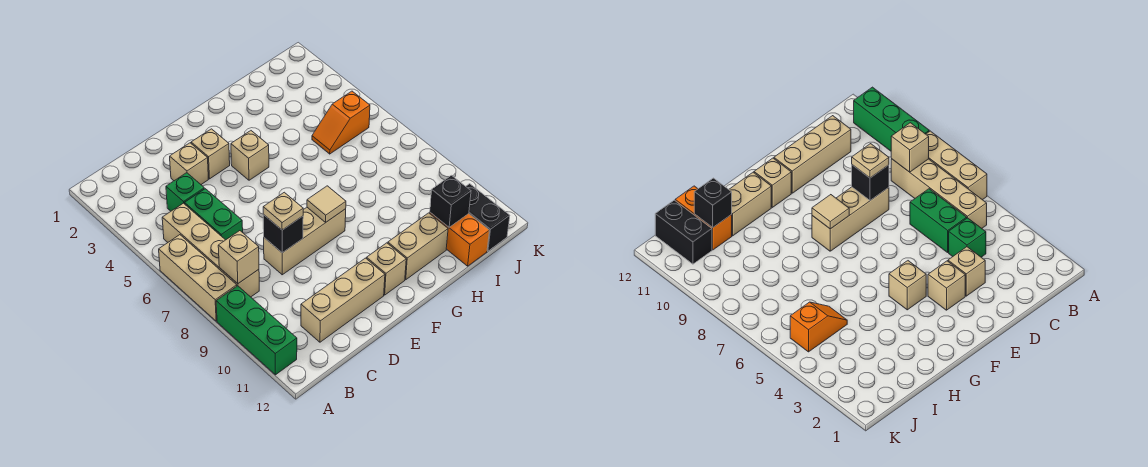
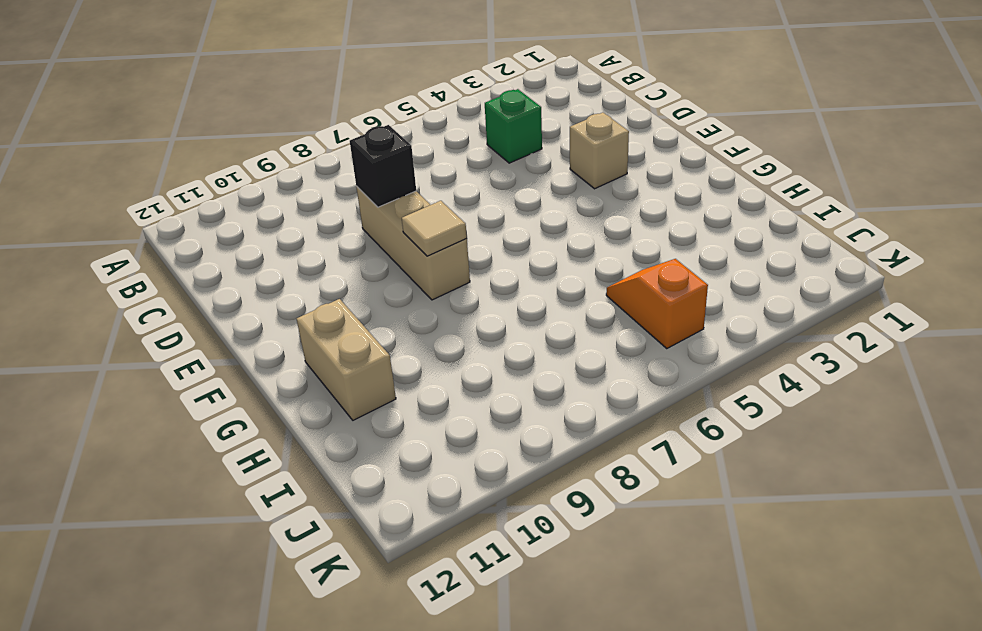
none -> tan brick A6:A8 level 1
none -> green brick A9:A11 level 1
none -> tan brick B5:B8 level 1

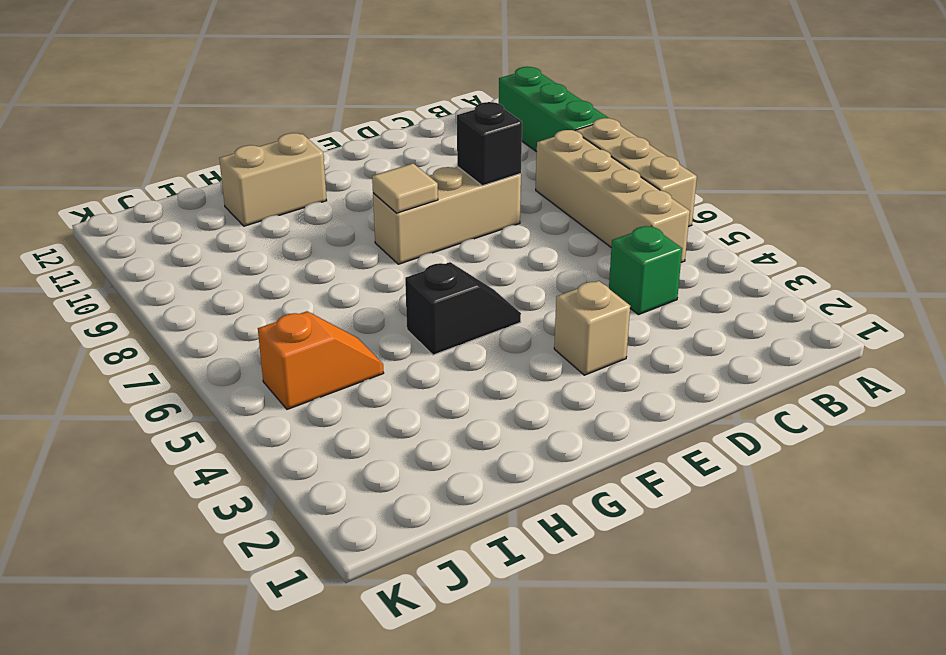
black slope F5:G5 level 1 top G -> none
none -> green brick C5:C6 level 1
none -> tan brick C11:E11 level 1
none -> tan brick D3 level 1

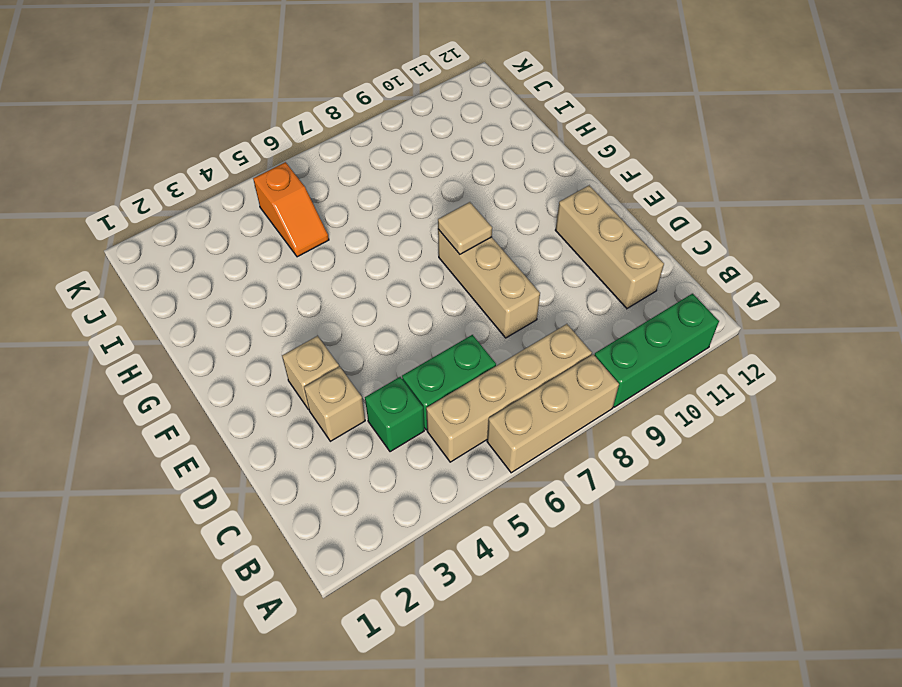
none -> tan brick F4 level 1
none -> tan brick F11 level 1
none -> tan brick G11:H11 level 1

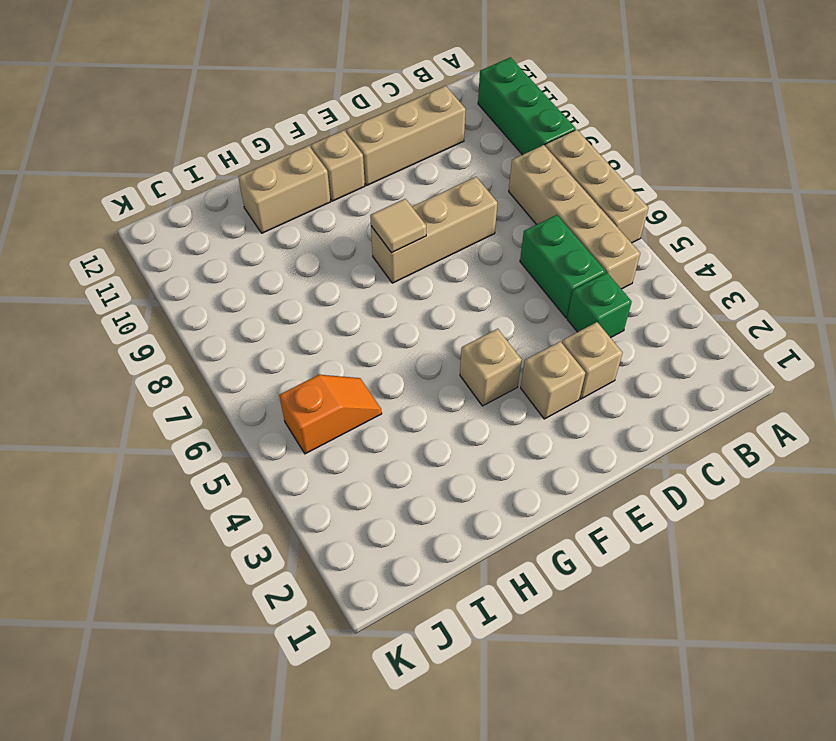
none -> orange brick I11:I12 level 1
none -> black brick J11:J12 level 1
none -> tan brick B8 level 2

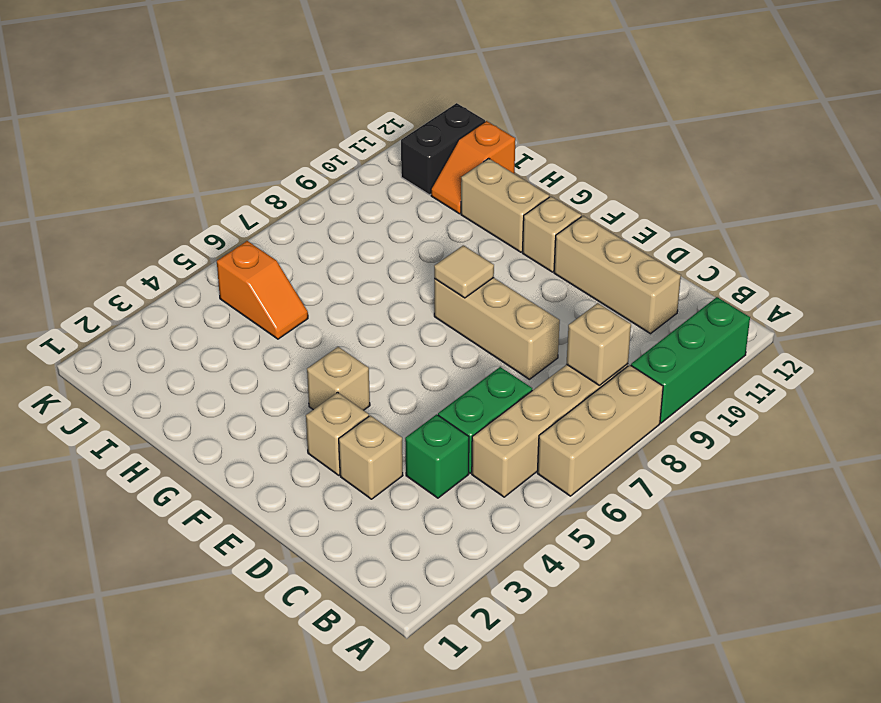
orange slope I11:I12 level 1 top 12 -> orange brick I11:I12 level 1
none -> black brick D8 level 2
none -> black brick I11 level 2
none -> tan plate D8 level 3

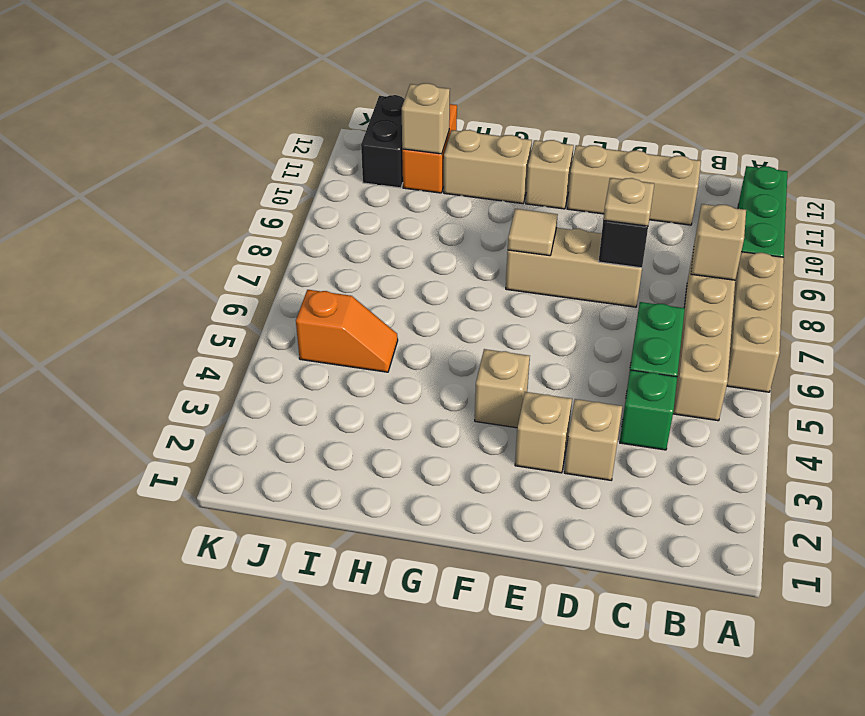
tan brick I11 level 2 -> black brick I11 level 2

